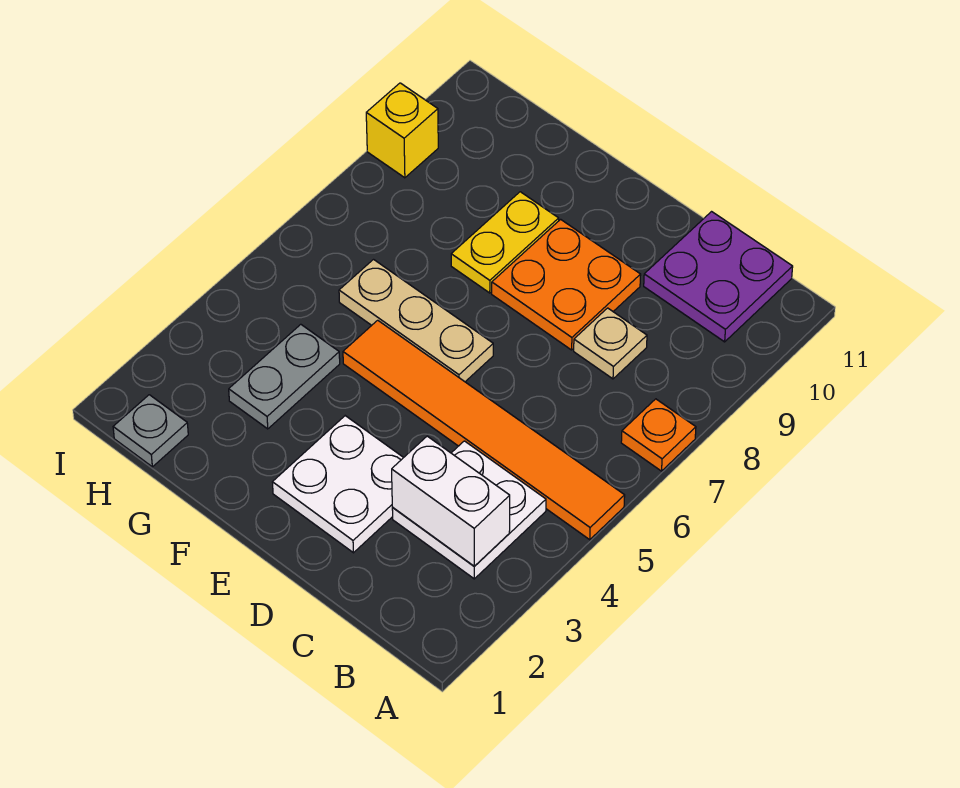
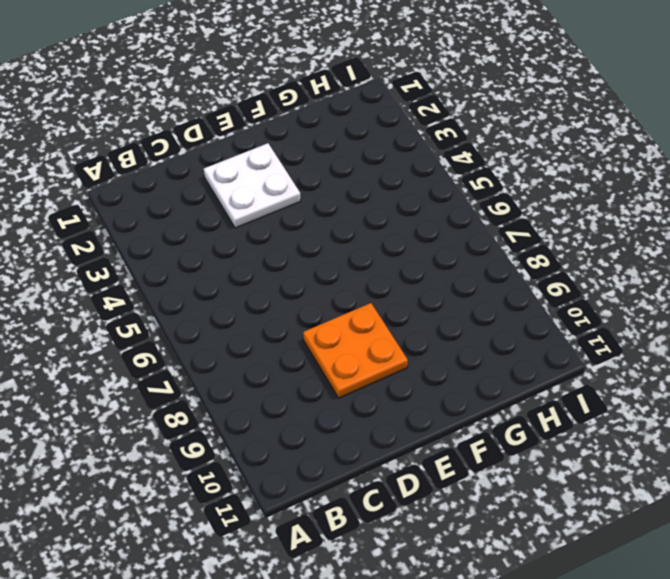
none -> orange tile A5:F5 level 1
none -> orange plate A7 level 1
none -> white plate B3:C4 level 1

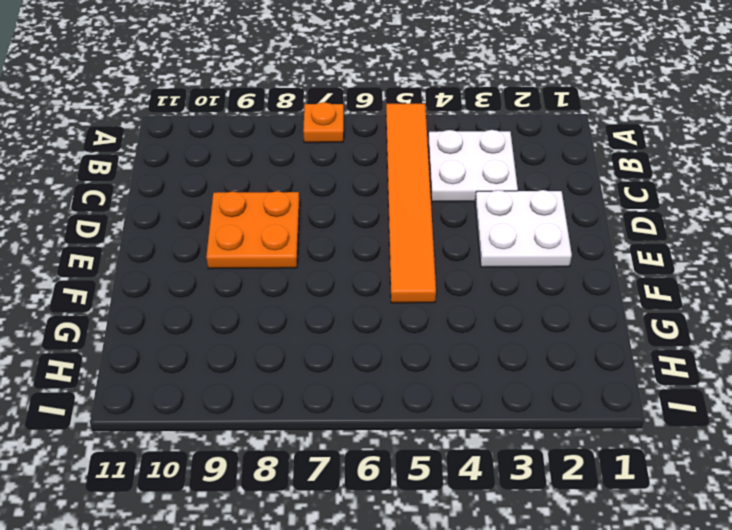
none -> purple plate B10:C11 level 1
none -> tan plate C8 level 1
none -> tan plate E6:G6 level 1

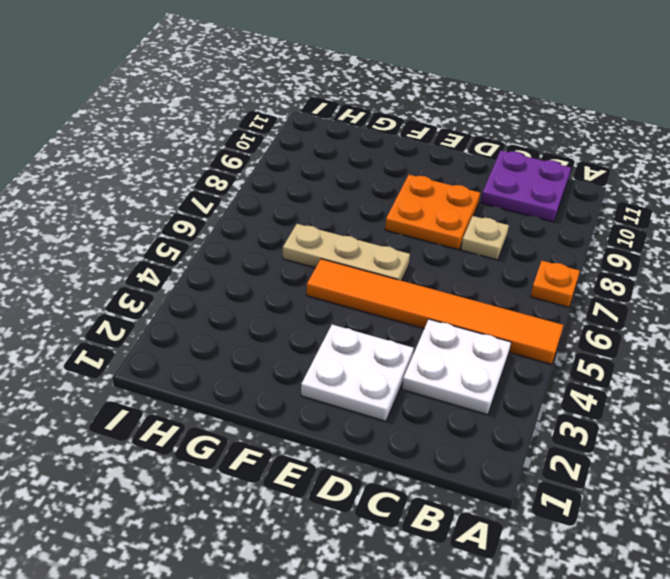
none -> yellow plate F8:F9 level 1
none -> grey plate G3:G4 level 1
none -> grey plate H1 level 1

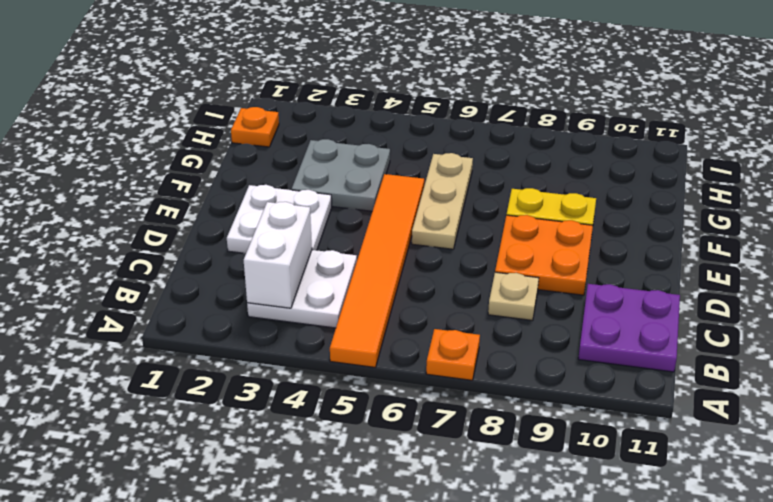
grey plate F3:G4 level 1 -> grey plate G3:G4 level 1
orange plate H1 level 1 -> grey plate H1 level 1
none -> yellow brick I9 level 1

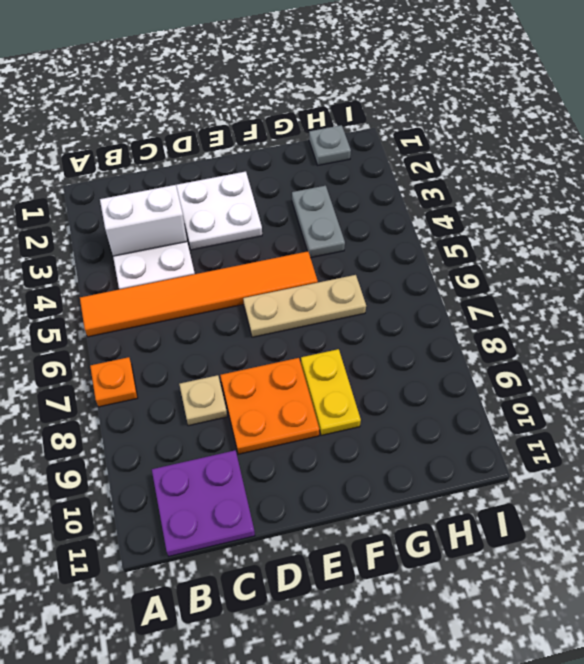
none -> yellow brick I9 level 1

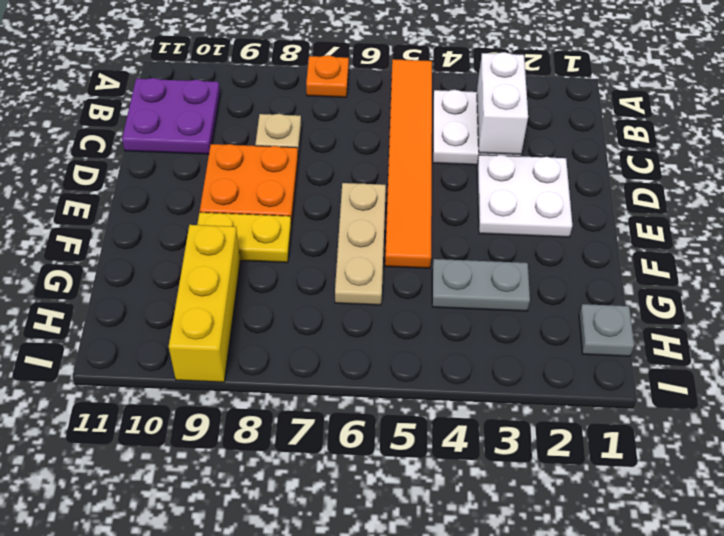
yellow brick G9:I9 level 1 -> yellow brick I9 level 1

